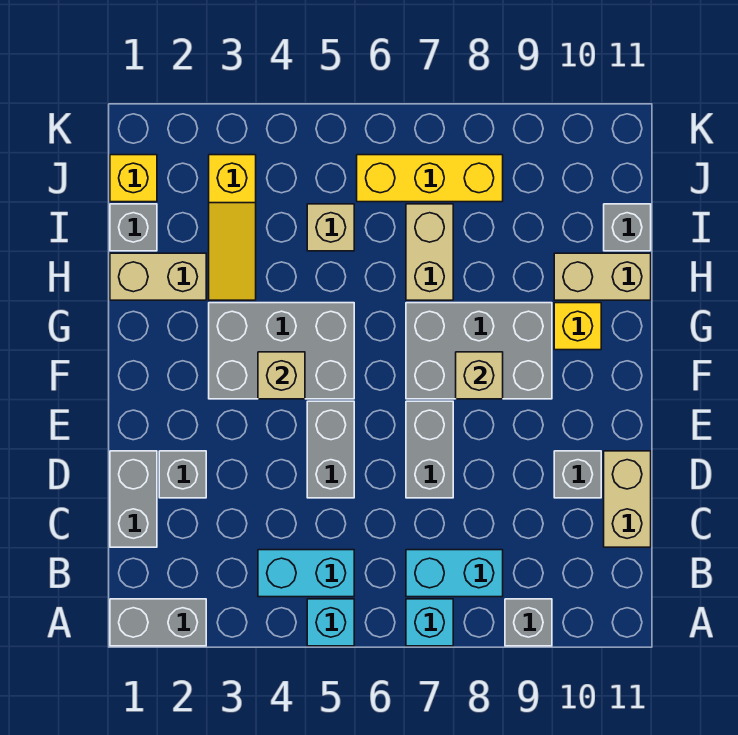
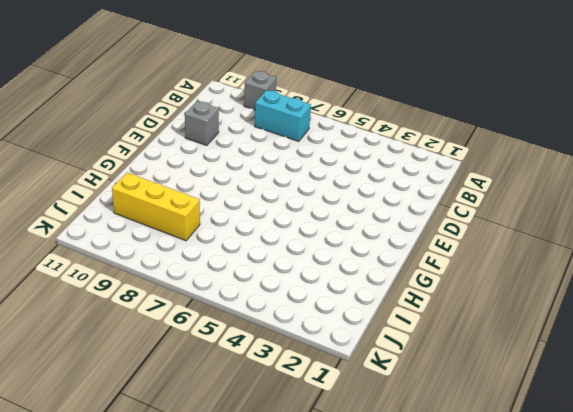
yellow brick I8:I10 level 1 -> yellow brick J6:J8 level 1
none -> grey brick A1:A2 level 1
none -> cyan brick A5 level 1
none -> cyan brick A7 level 1

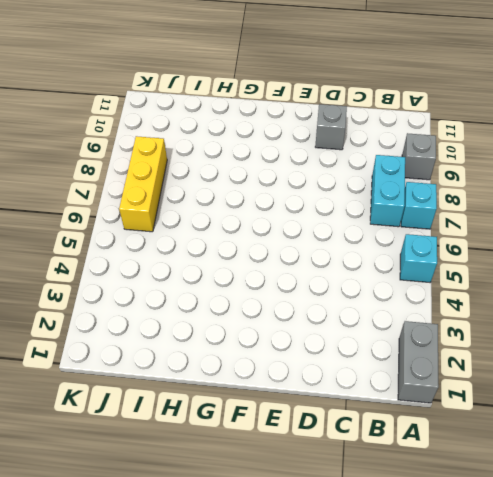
none -> cyan brick B4:B5 level 1
none -> grey brick C1:D1 level 1
none -> tan brick C11:D11 level 1

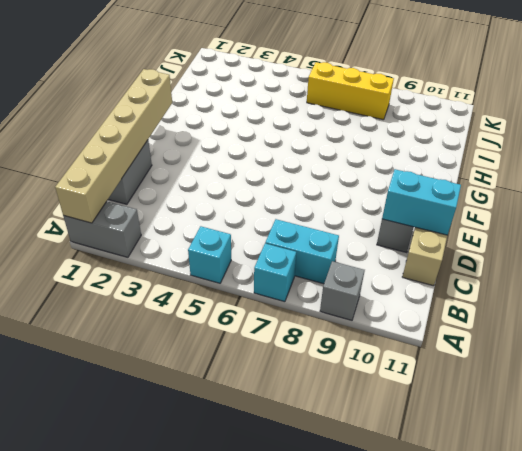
tan brick A1:F1 level 2 -> none
cyan brick D10:D11 level 2 -> cyan brick B4:B5 level 1
none -> grey brick D2 level 1
none -> grey brick D5:E5 level 1
none -> grey brick D7:E7 level 1

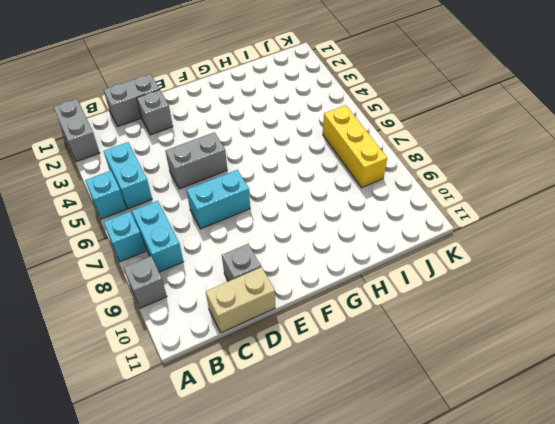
cyan brick D7:E7 level 1 -> grey brick D7:E7 level 1
none -> grey brick F3:G5 level 1
none -> grey brick F7:G9 level 1
none -> yellow brick G10 level 1

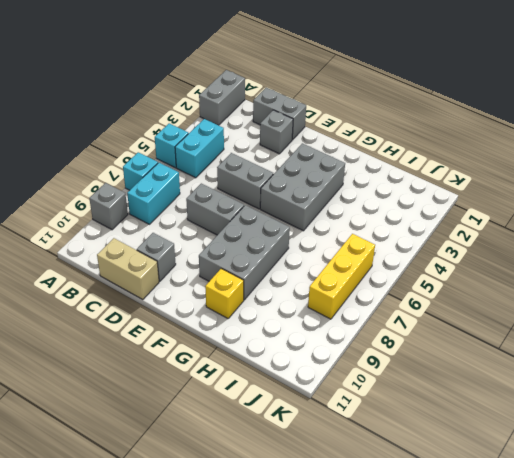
none -> tan brick H1:H2 level 1
none -> yellow slope H3:J3 level 1 top J
none -> tan brick H7:I7 level 1

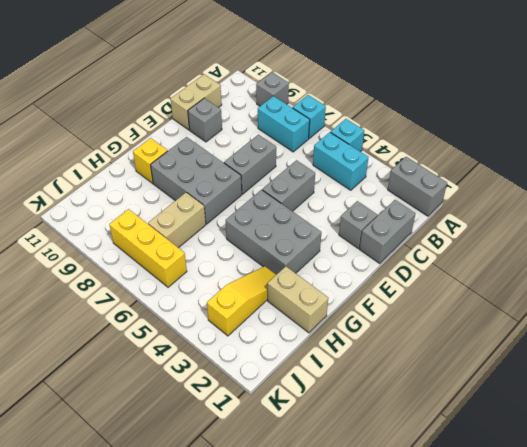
none -> tan brick H10:H11 level 1
none -> grey brick I1 level 1
none -> tan brick I5 level 1

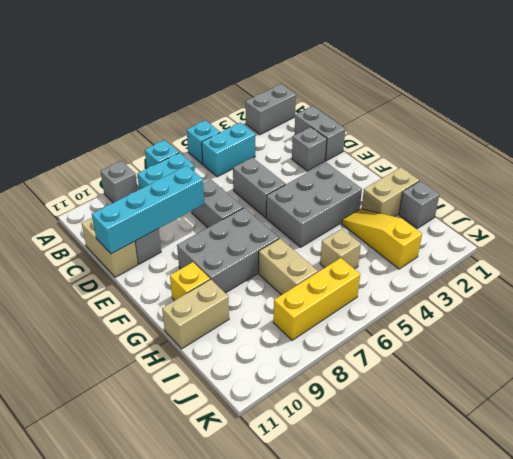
cyan brick D8:D11 level 2 -> none
none -> grey brick I11 level 1
none -> yellow brick J1 level 1
none -> tan brick F4 level 2

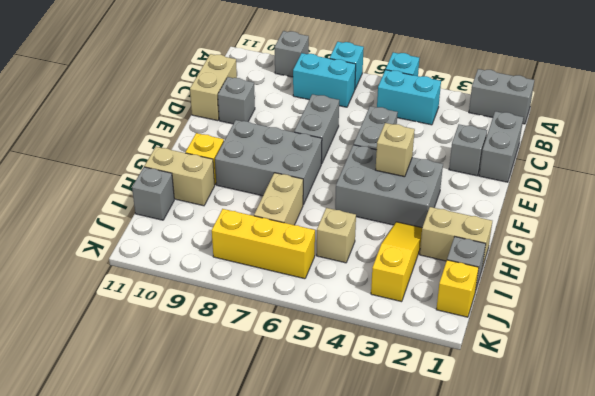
none -> tan brick F8 level 2

